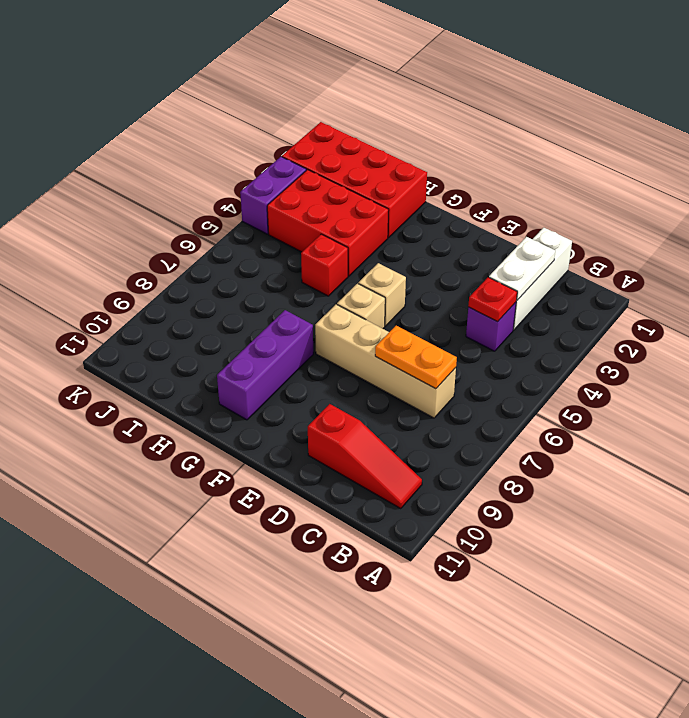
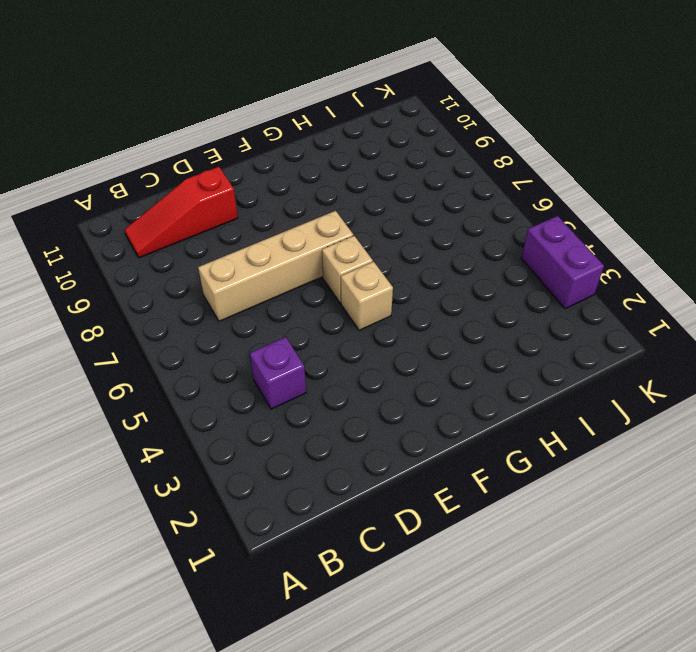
none -> white brick C1:C3 level 1
none -> purple brick G8:G10 level 1
none -> red brick H1:K2 level 1

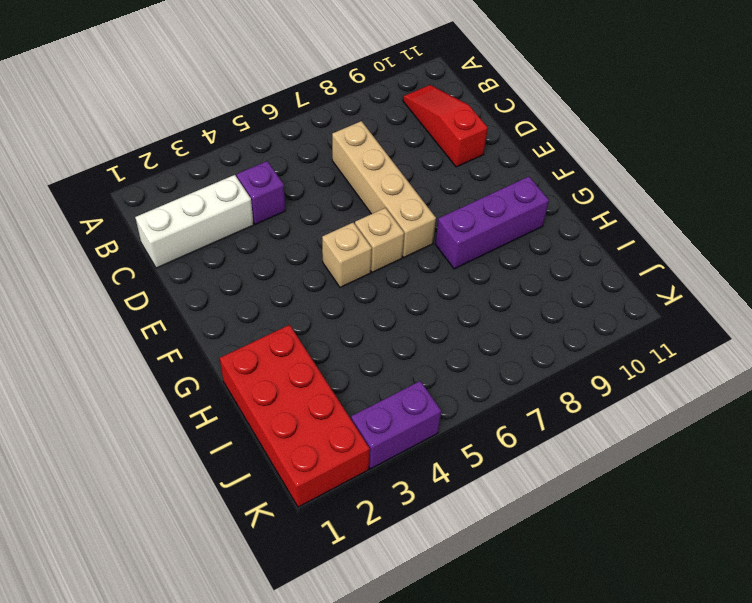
none -> red brick H3:J4 level 1
none -> red brick H5 level 1
none -> white plate C2:C3 level 2

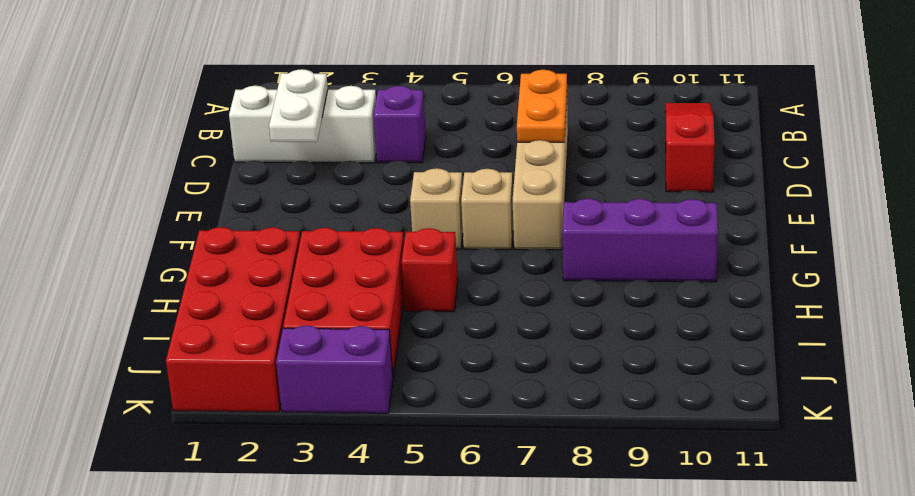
white plate C2:D2 level 2 -> white plate C2:C3 level 2
none -> red plate C4 level 2

